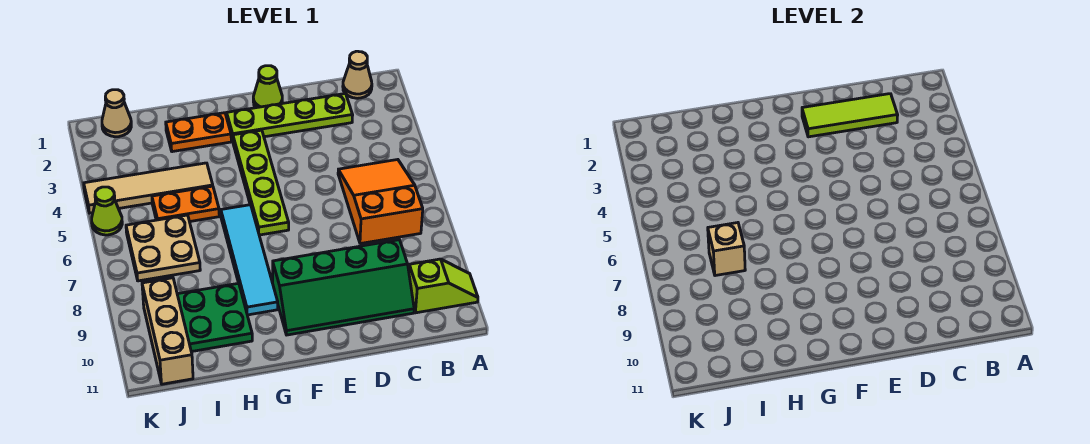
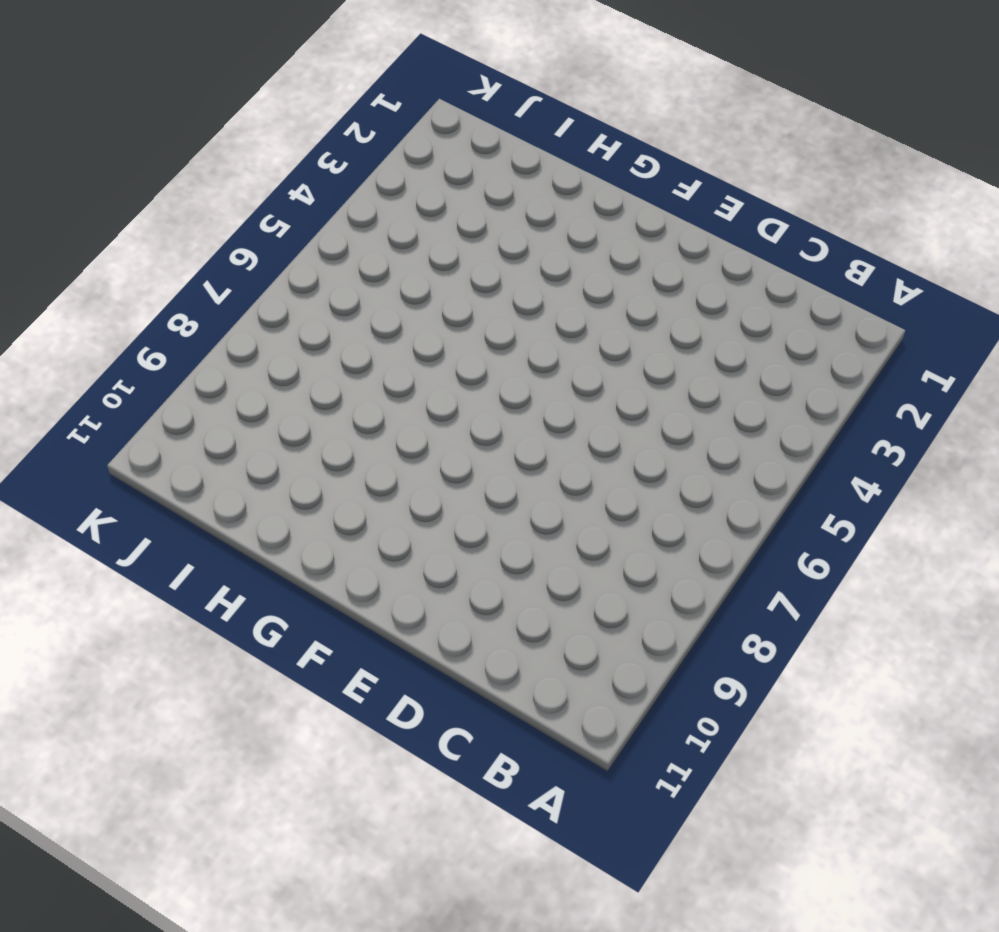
none -> lime slope A10:B10 level 1 top B
none -> tan cone B1 level 1
none -> orange slope B5:C7 level 1 top 7

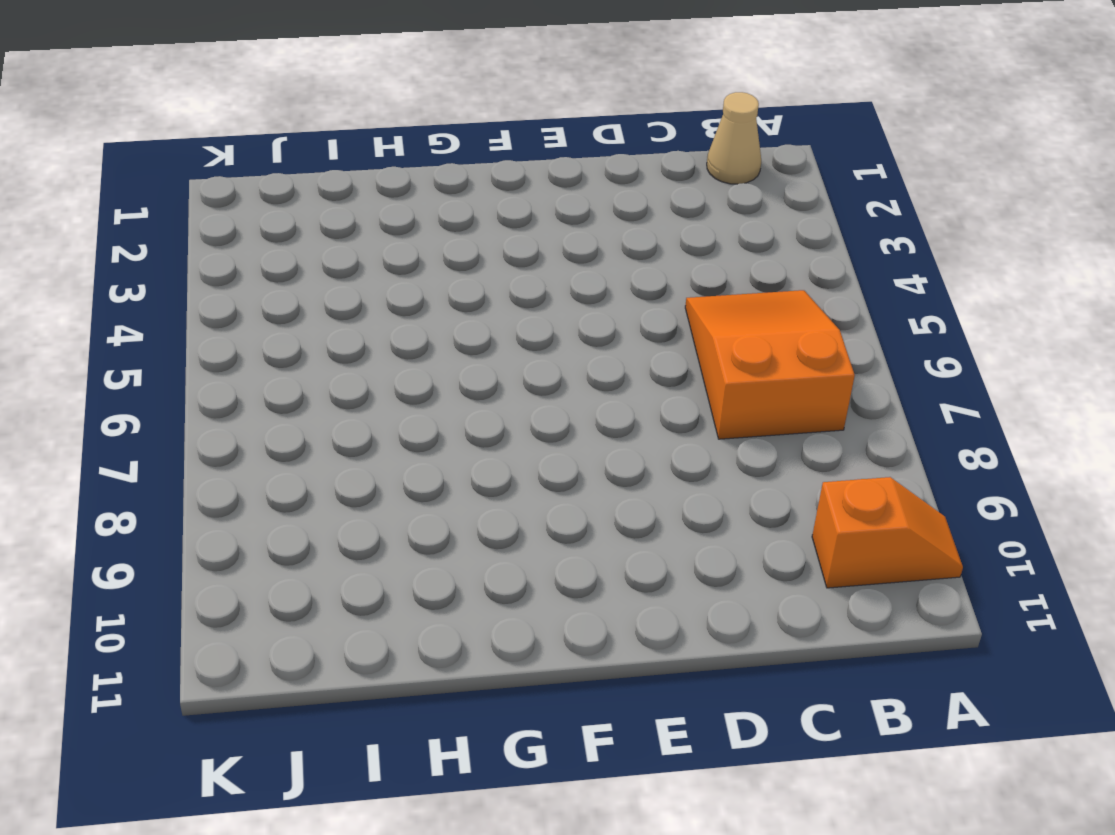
orange slope A10:B10 level 1 top B -> lime slope A10:B10 level 1 top B
none -> lime plate C2:F2 level 1
none -> green slope C9:F10 level 1 top 9
none -> lime cone E1 level 1

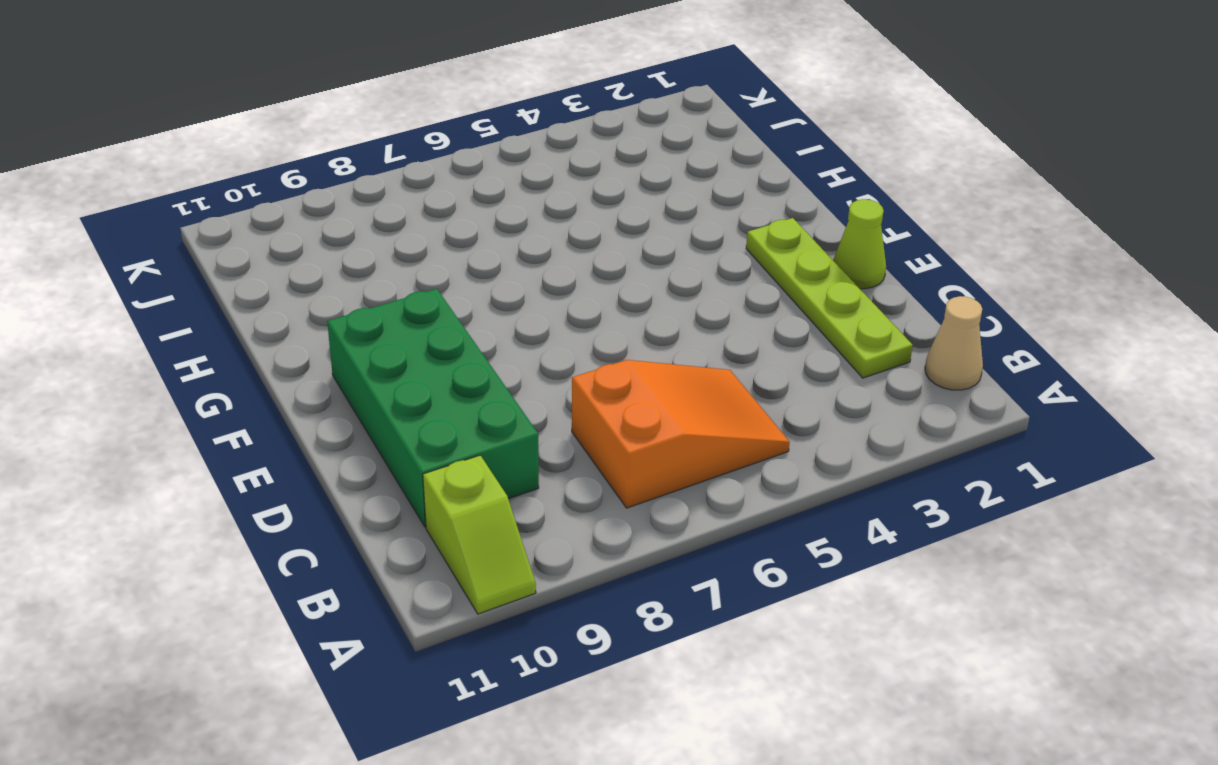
green brick C9:F10 level 1 -> green slope C9:F10 level 1 top 9
none -> lime plate F3:F6 level 1
none -> orange plate G2:H2 level 1
none -> cyan tile G6:G9 level 1

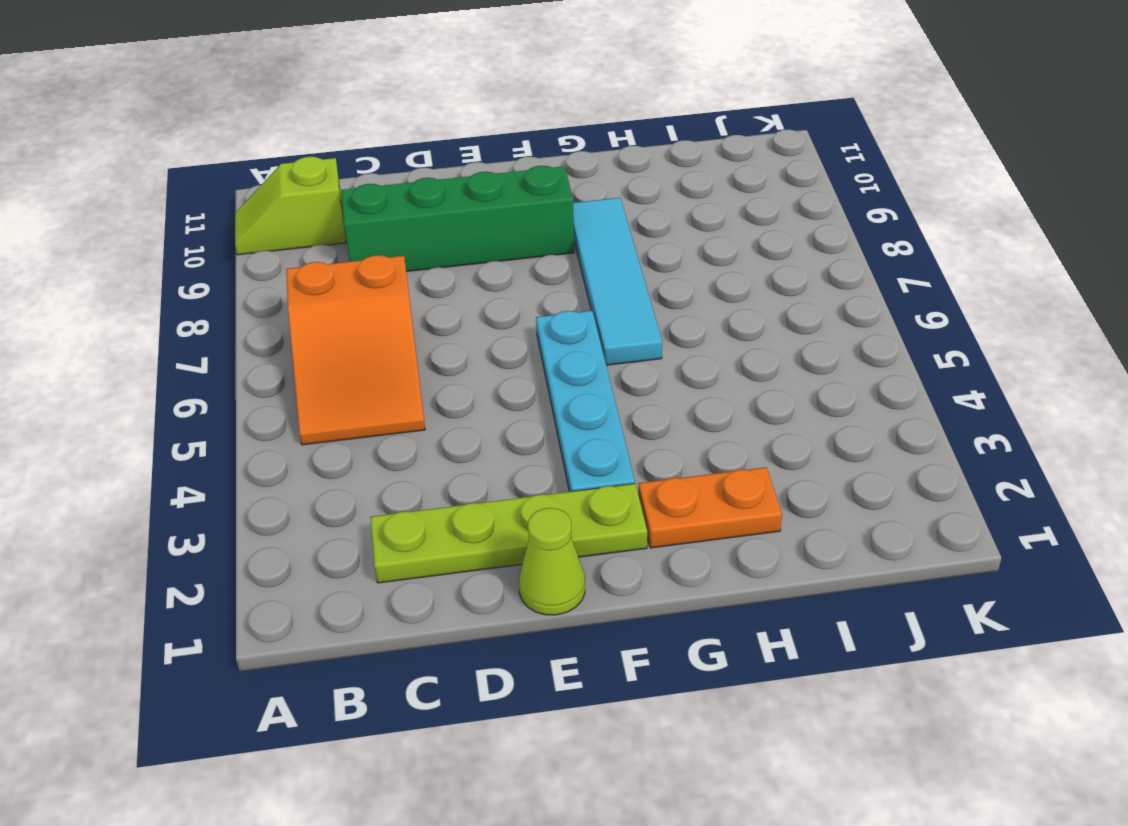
cyan plate F3:F6 level 1 -> lime plate F3:F6 level 1
none -> tan cone B1 level 1
none -> tan tile H4:K4 level 1
none -> orange plate H5:I5 level 1

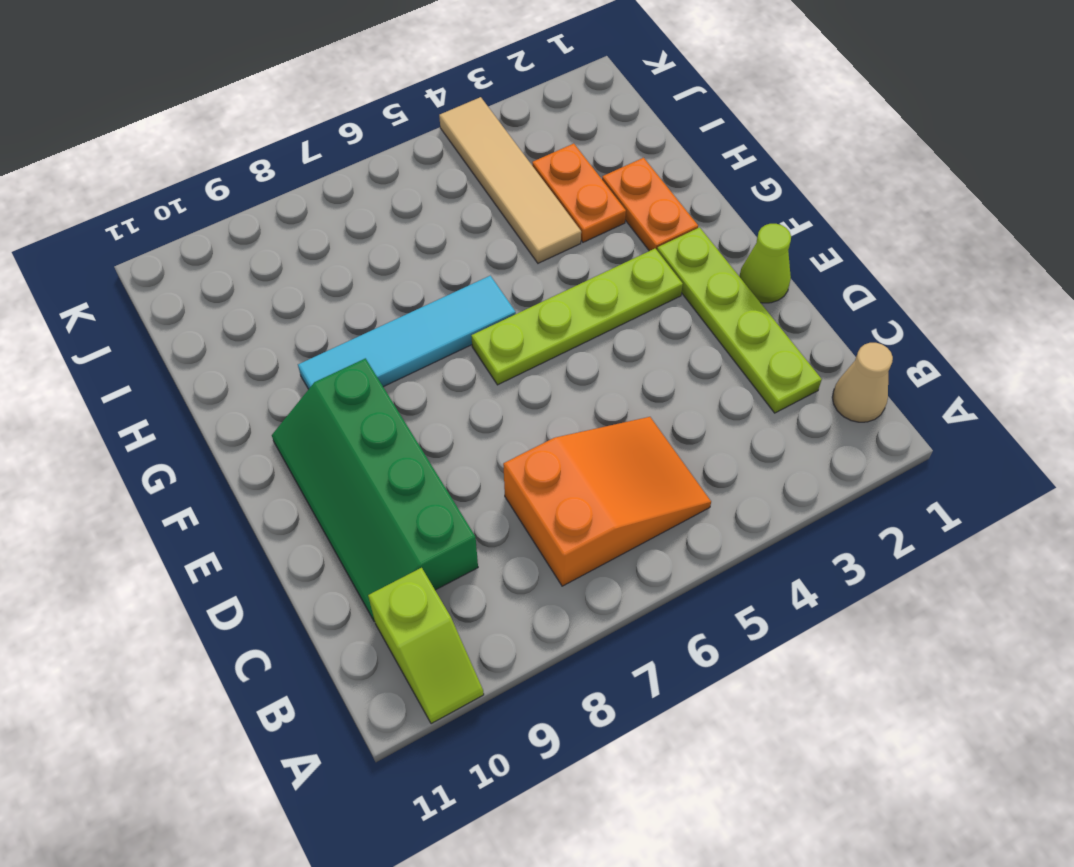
orange plate H3:I3 level 1 -> orange plate H5:I5 level 1
none -> green plate H9:I10 level 1
none -> tan plate I6:J7 level 1
none -> tan cone J1 level 1

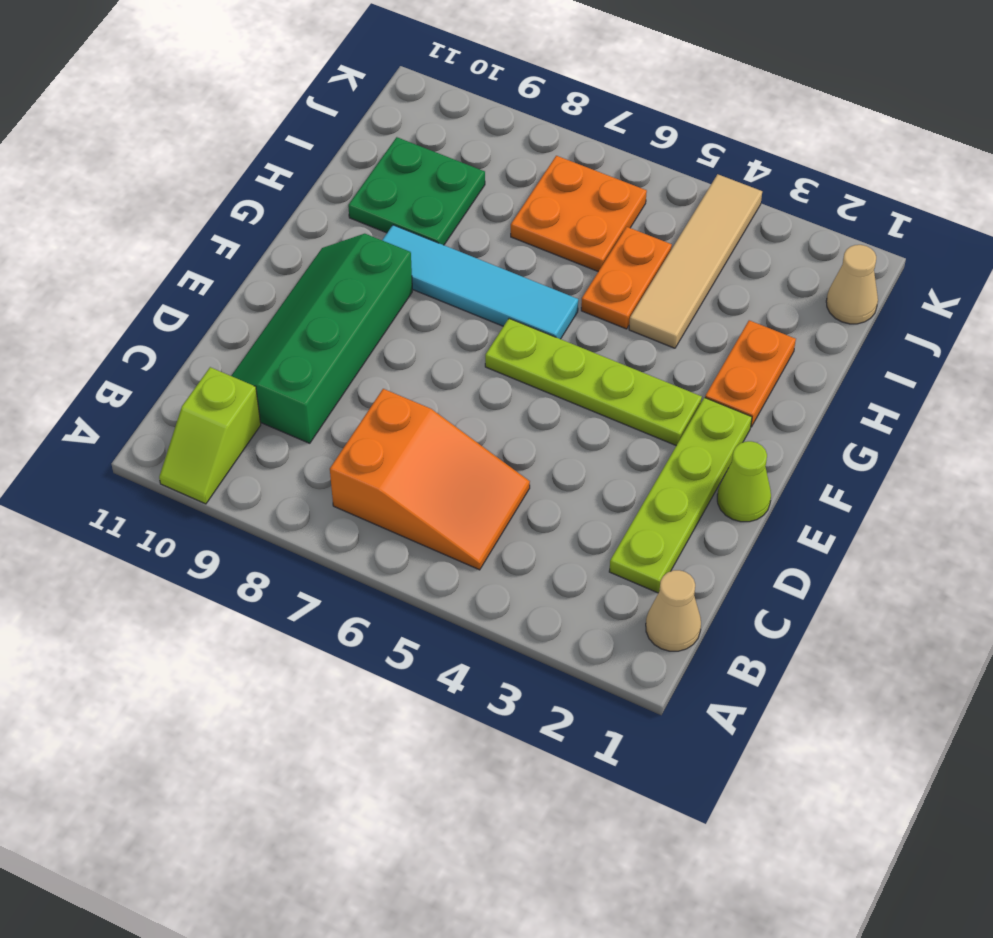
orange plate I6:J7 level 1 -> tan plate I6:J7 level 1
none -> tan brick J9:J11 level 1
none -> lime cone K5 level 1
none -> lime tile C2:E2 level 2

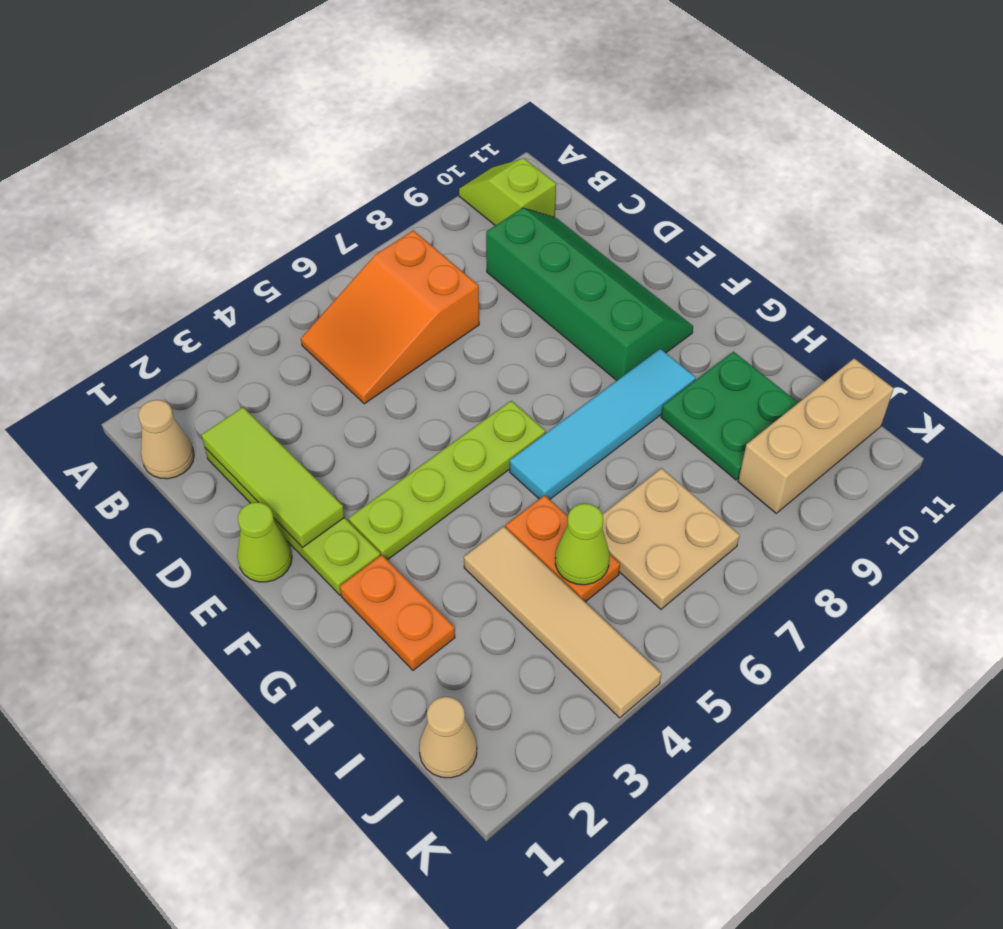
lime cone I5 level 2 -> lime cone K5 level 1
none -> tan brick I7 level 2

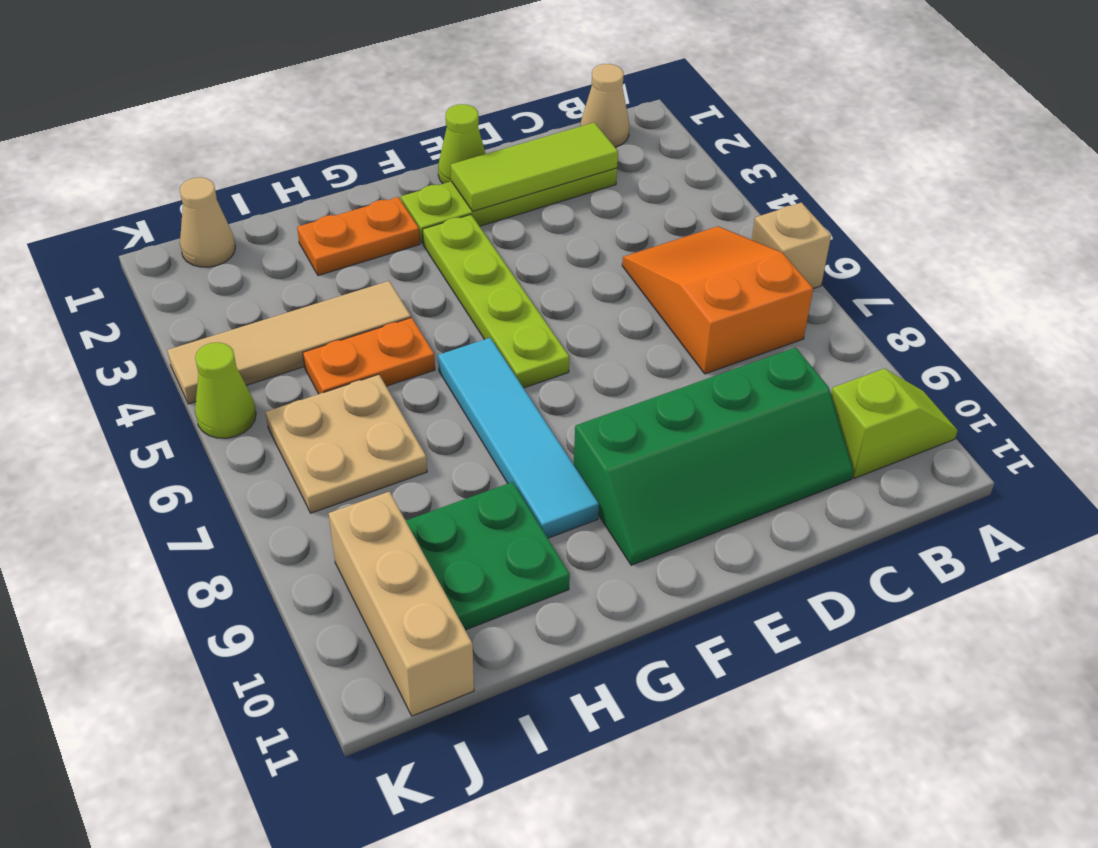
tan brick A6 level 1 -> tan brick I7 level 2

